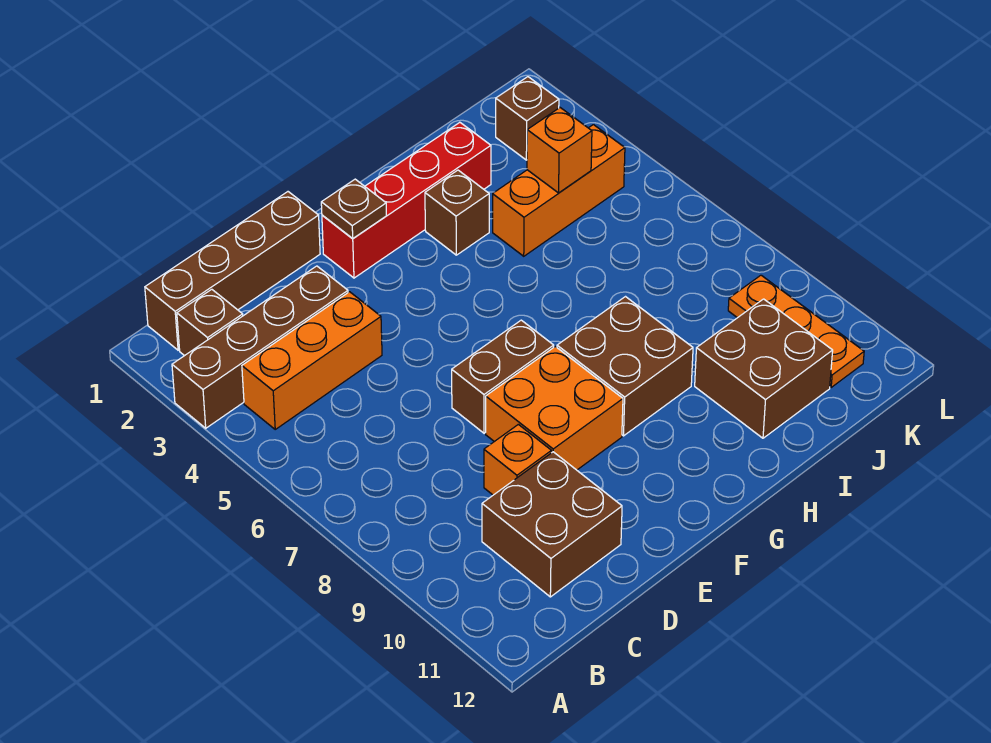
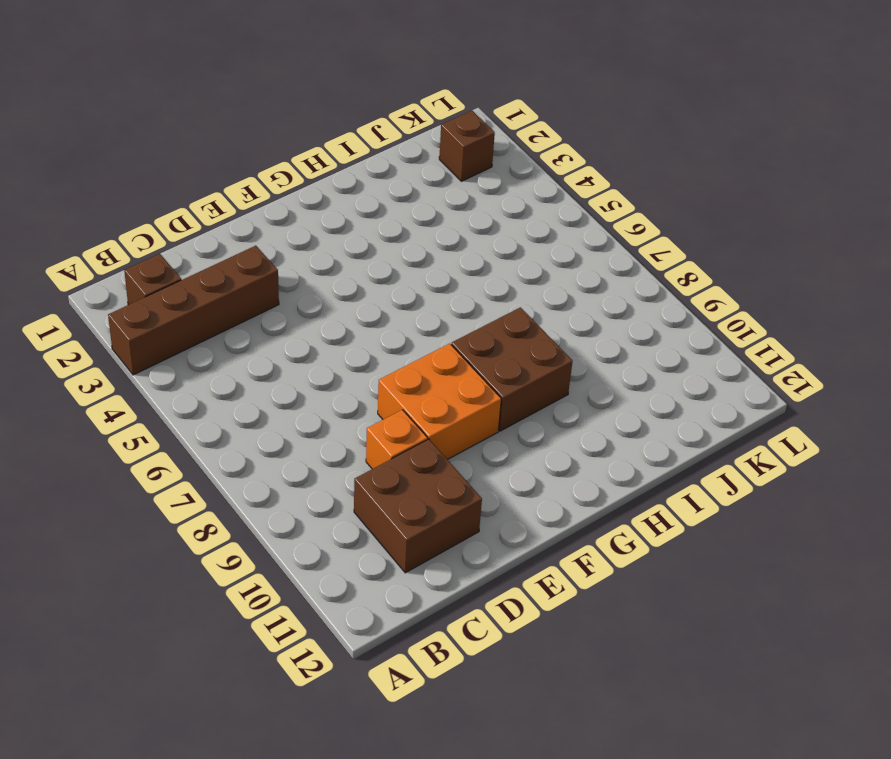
none -> brown brick B1:E1 level 1
none -> orange brick B4:D4 level 1
none -> brown brick E7:F7 level 1

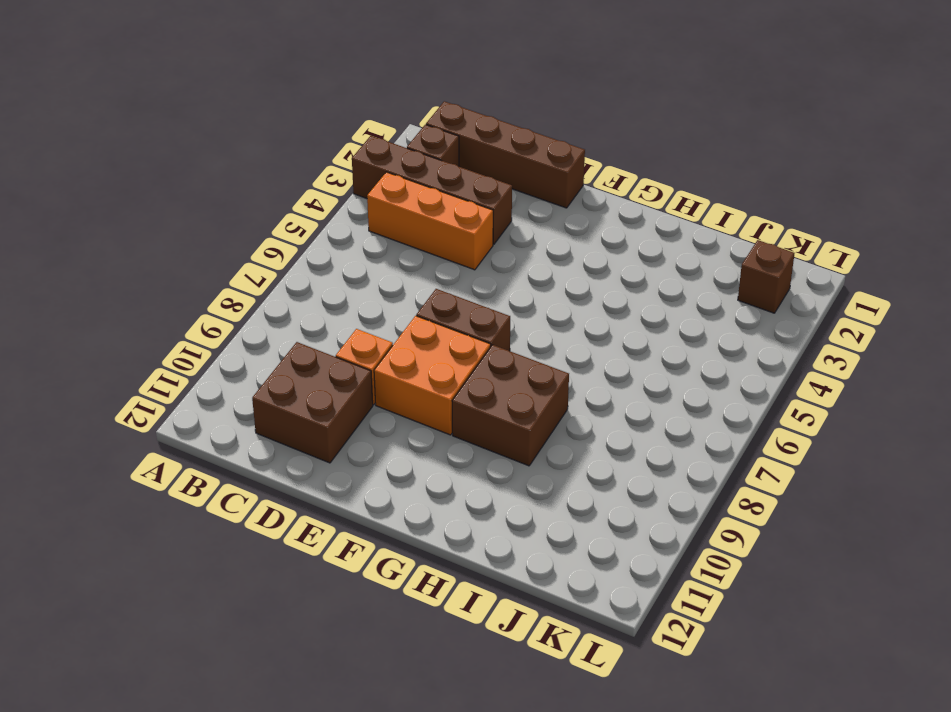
none -> red brick F2:I2 level 1
none -> brown brick H3 level 1
none -> orange brick I4:K4 level 1

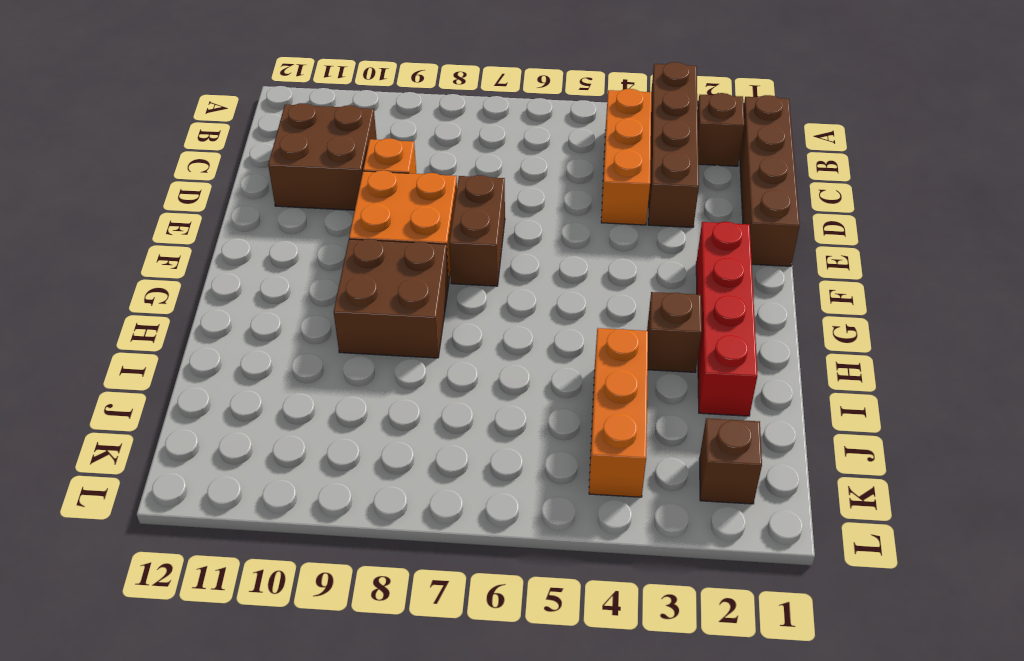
none -> brown brick I10:J11 level 1
none -> orange plate K9:K11 level 1
none -> brown plate F2 level 2

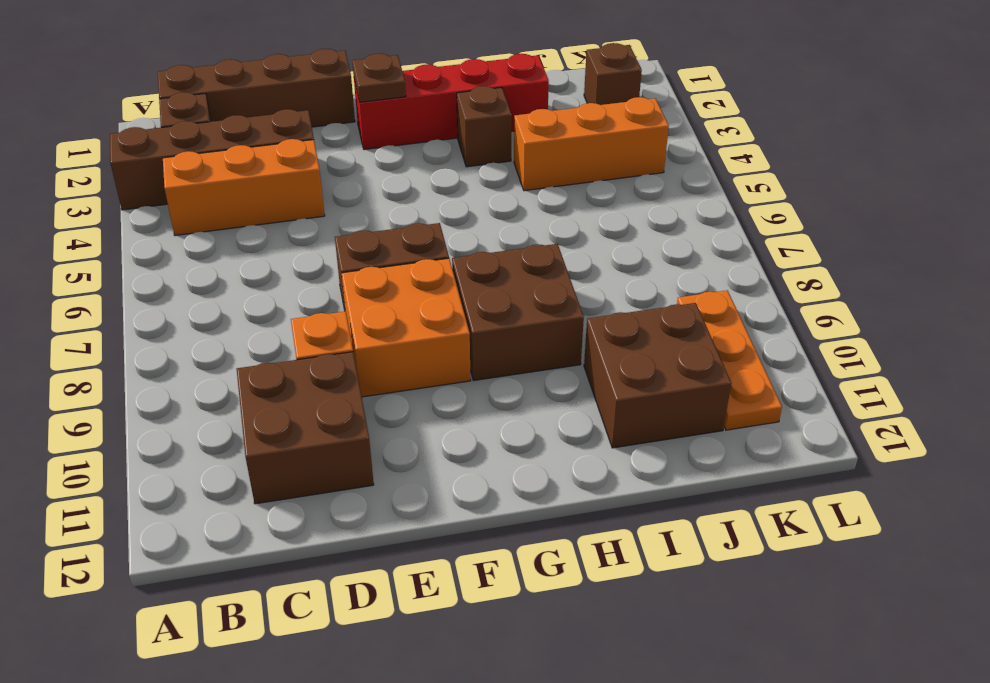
none -> orange brick J4 level 2

